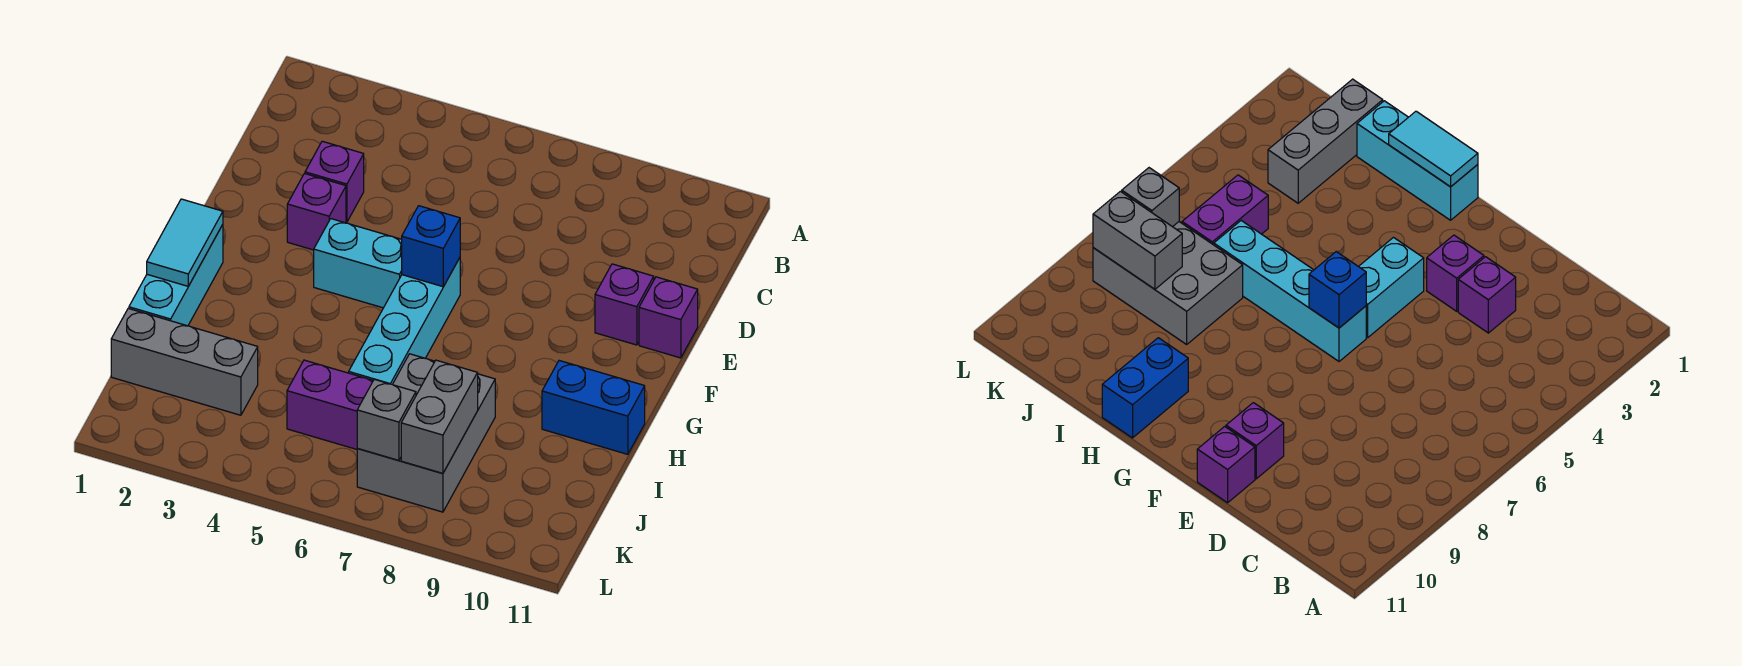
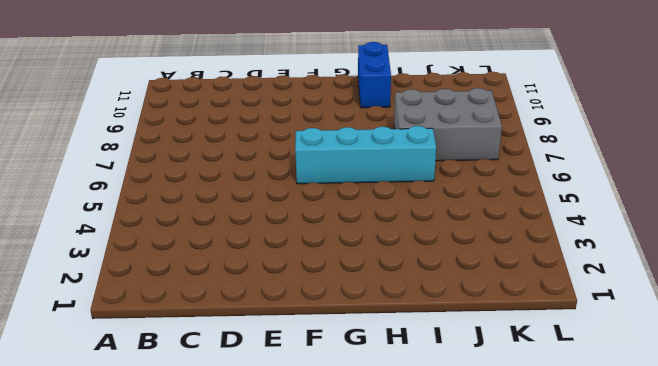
none -> purple brick D3 level 1
none -> purple brick E3 level 1
none -> purple brick E10 level 1

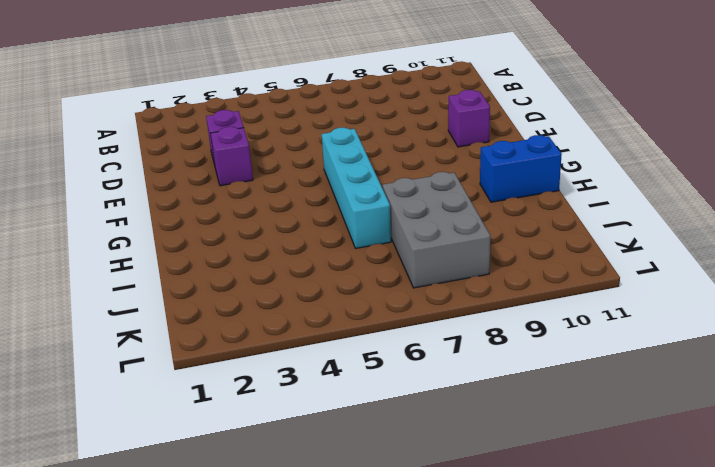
none -> purple brick E11 level 1
none -> cyan brick F4:F5 level 1
none -> cyan brick G1:I1 level 1

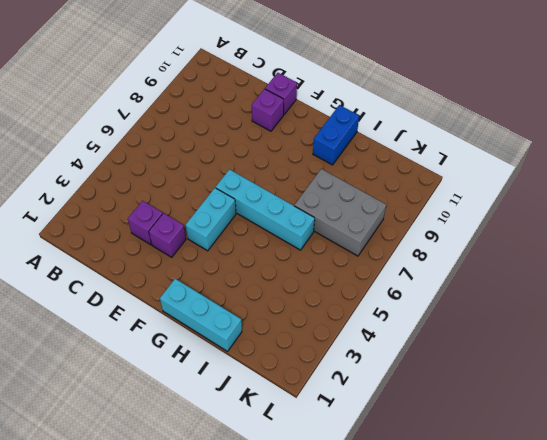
none -> grey brick J1:J3 level 1
none -> purple brick J5:J6 level 1
none -> blue brick F6 level 2

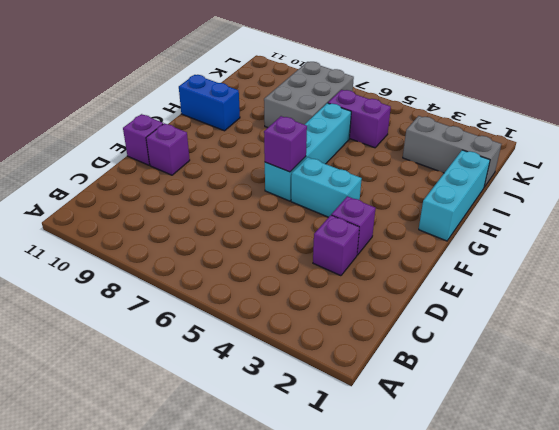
purple brick F6 level 2 -> blue brick F6 level 2
none -> cyan tile G1:H1 level 2
none -> grey brick J8:K8 level 2
none -> grey brick K7 level 2

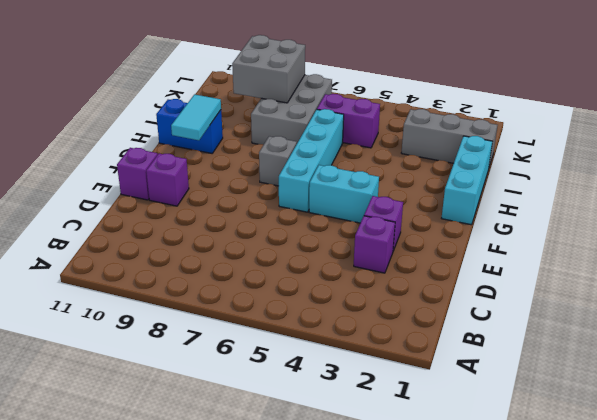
grey brick G7 level 1 -> grey brick K7 level 2
cyan tile G10:H10 level 2 -> cyan tile G1:H1 level 2
grey brick J8:K9 level 2 -> grey brick J8:K8 level 2
none -> blue brick F6 level 2

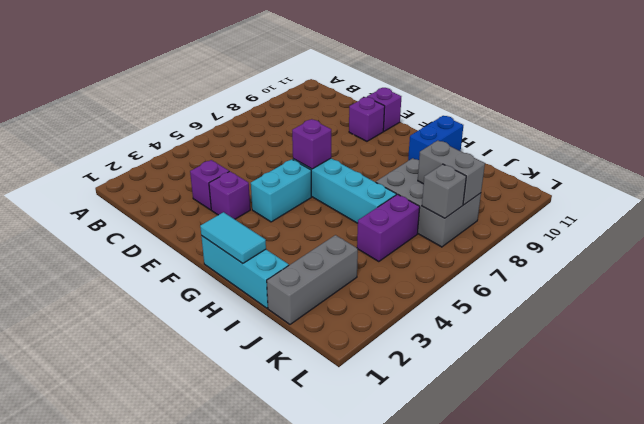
purple brick F6 level 2 -> blue brick F6 level 2

